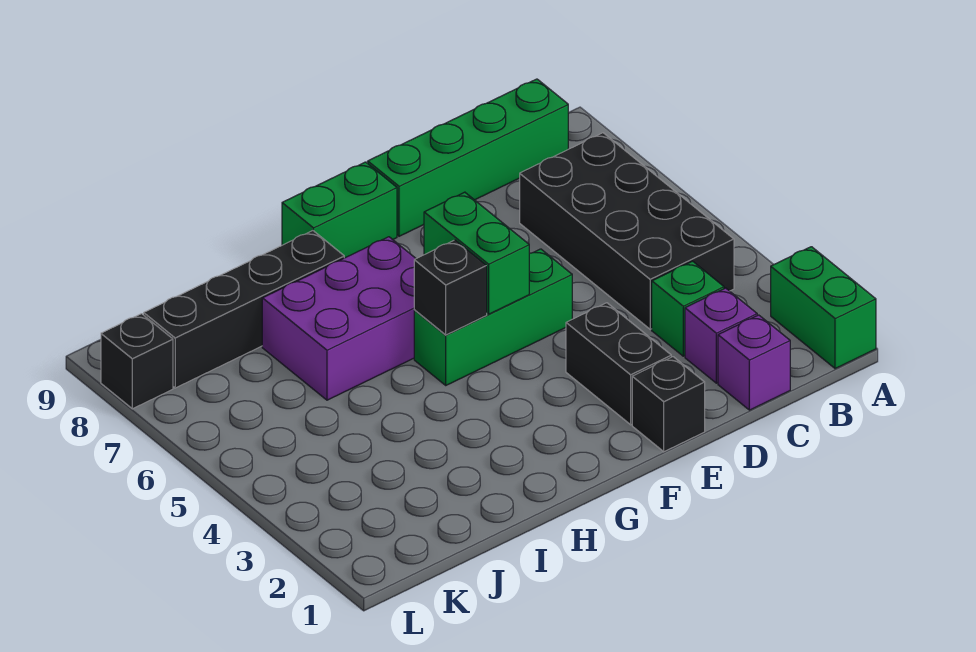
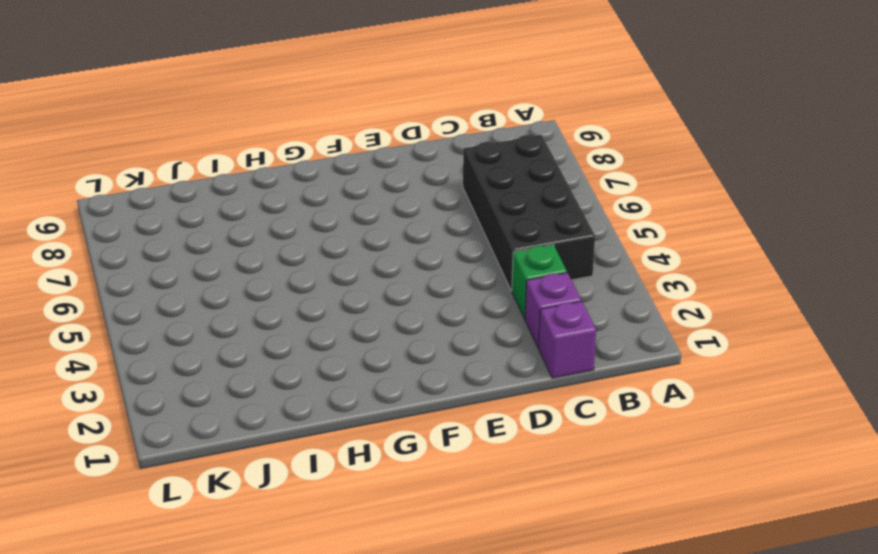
none -> green brick A1:A2 level 1
none -> green brick B9:E9 level 1
none -> black brick E1 level 1

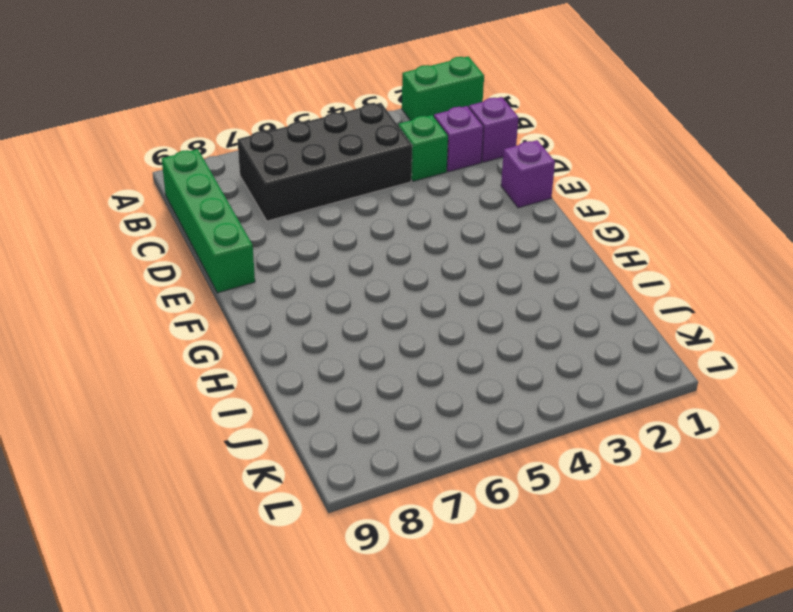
purple brick E1 level 1 -> black brick E1 level 1
none -> black brick E2:E3 level 1
none -> green brick E5:G5 level 1
none -> green brick F9:G9 level 1

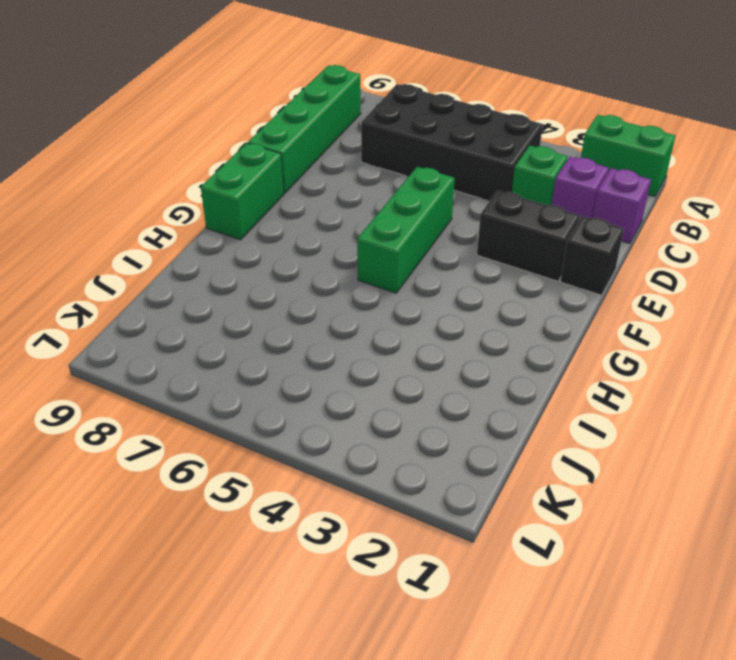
none -> purple brick G6:I7 level 1
none -> black brick H8:K8 level 1
none -> black brick L8 level 1

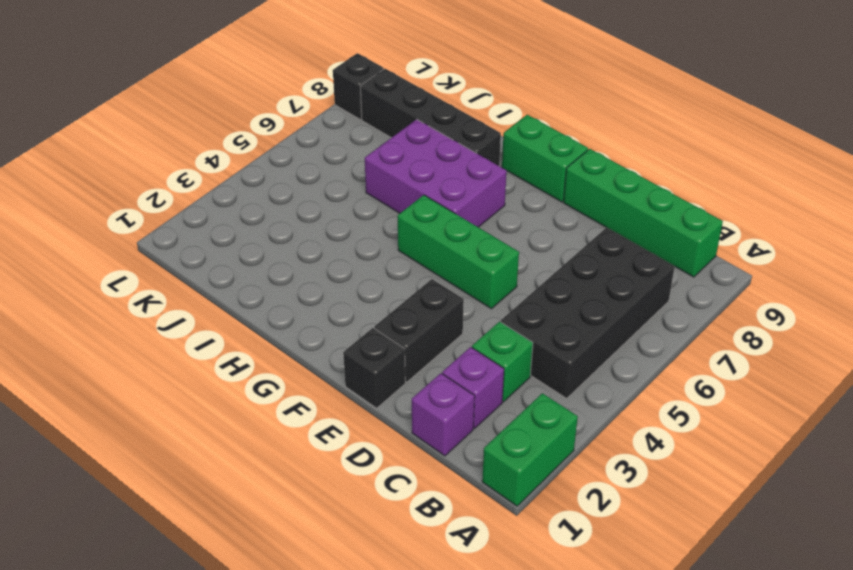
none -> green brick F5:F6 level 2
none -> black brick G5 level 2

